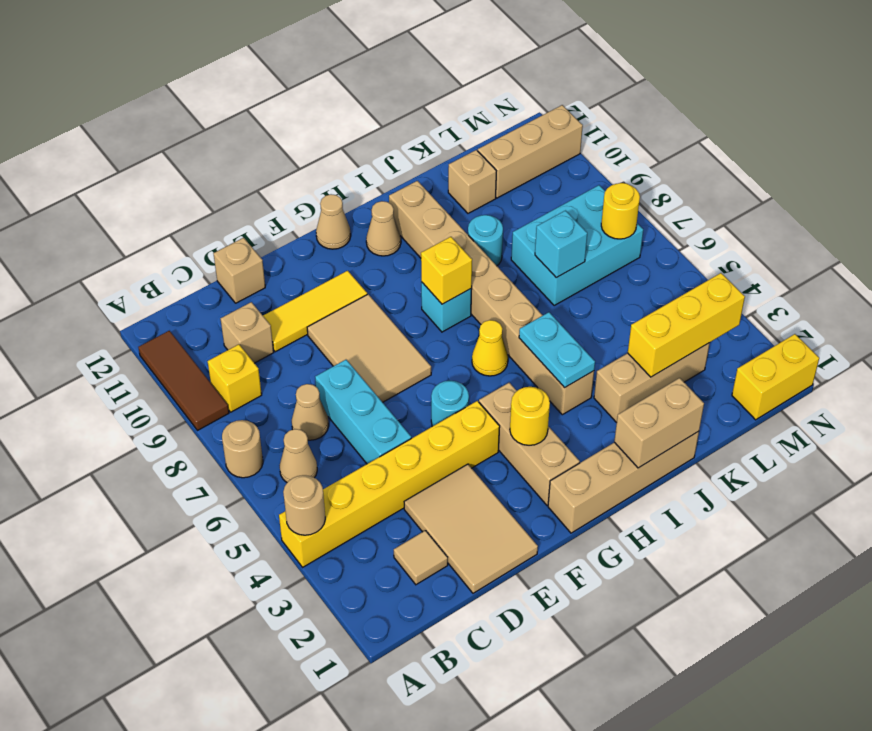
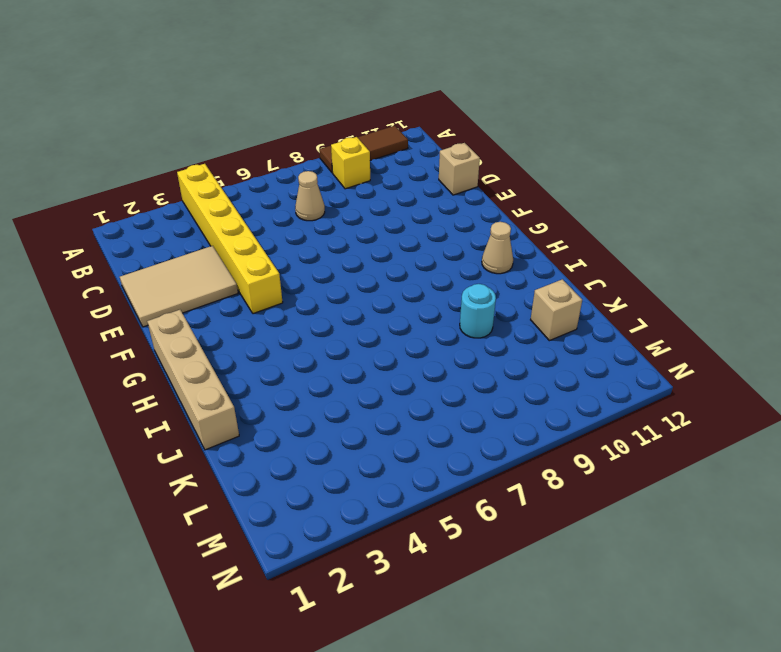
none -> tan round brick A7 level 1
none -> tan cone B6 level 1
none -> tan tile C2 level 1
none -> tan brick C10 level 1

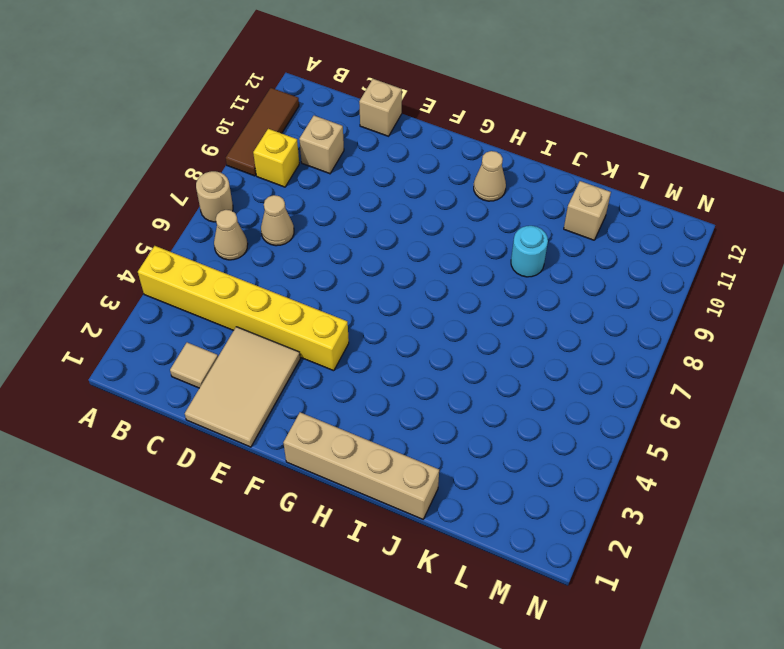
none -> cyan brick D5:D7 level 1
none -> yellow tile D10:F10 level 1
none -> tan tile E7:F9 level 1
none -> cyan round brick F5 level 1

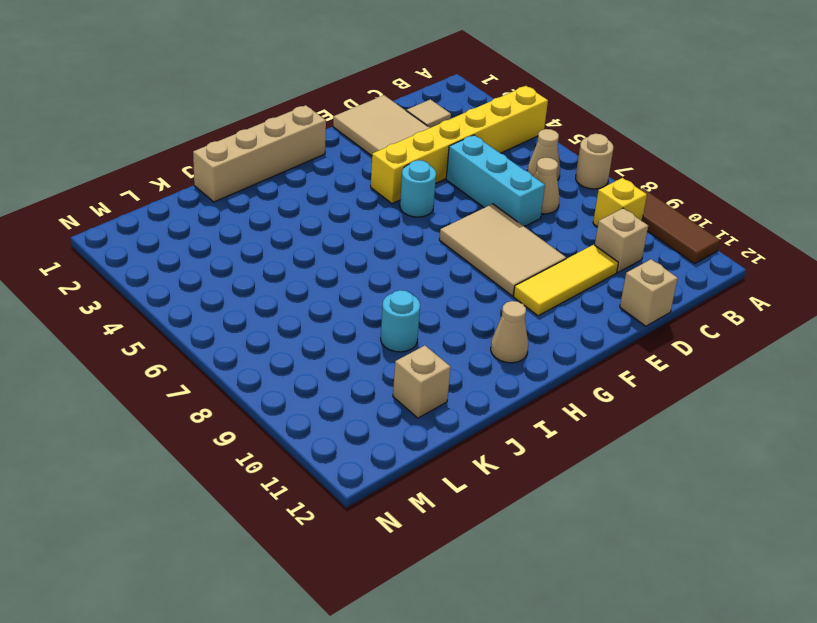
none -> tan brick G2:G4 level 1
none -> tan cone G12 level 1
none -> yellow cone H6 level 1
none -> cyan brick H8 level 1

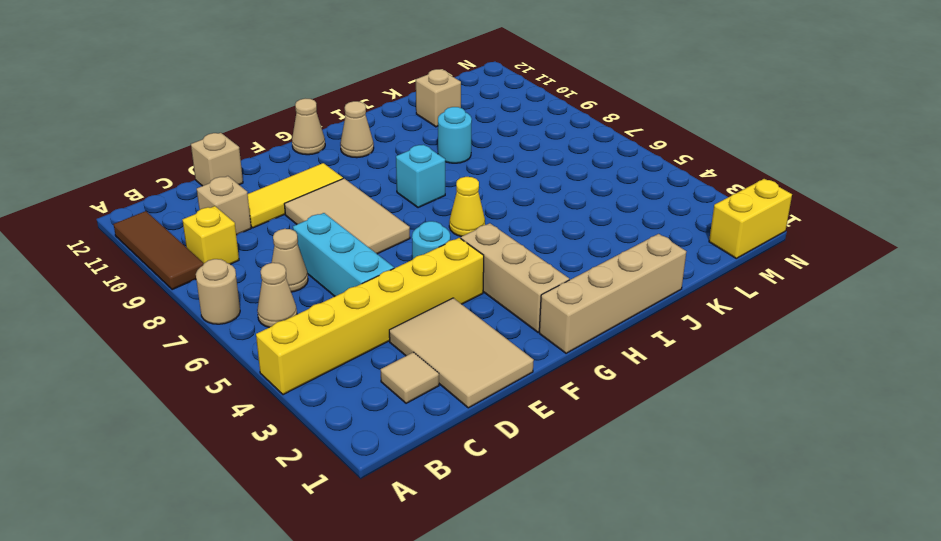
none -> tan brick I4:I11 level 1
none -> tan brick J3:L3 level 1
none -> cyan brick K7:M8 level 1
none -> tan brick L11:N11 level 1

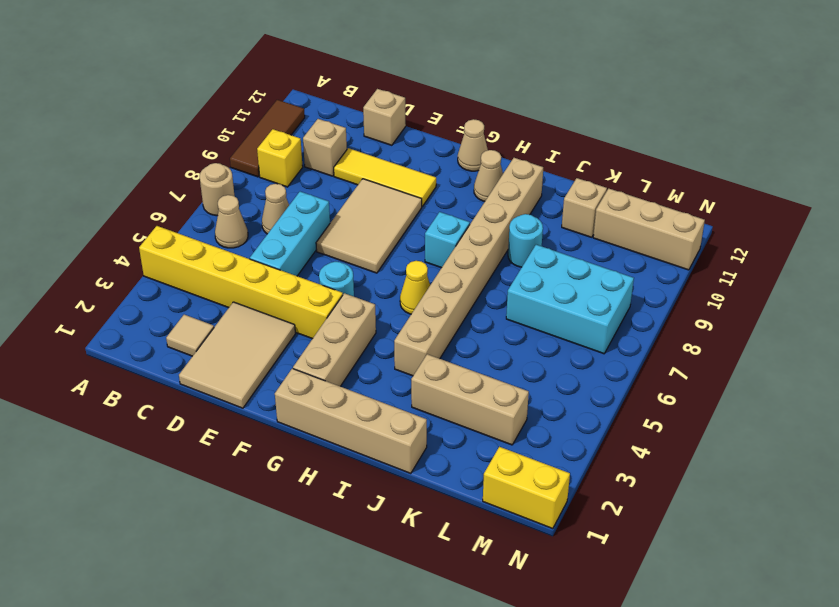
none -> tan round brick A4 level 2
none -> yellow round brick G3 level 2
none -> yellow brick H8 level 2
none -> tan brick I1:J1 level 2

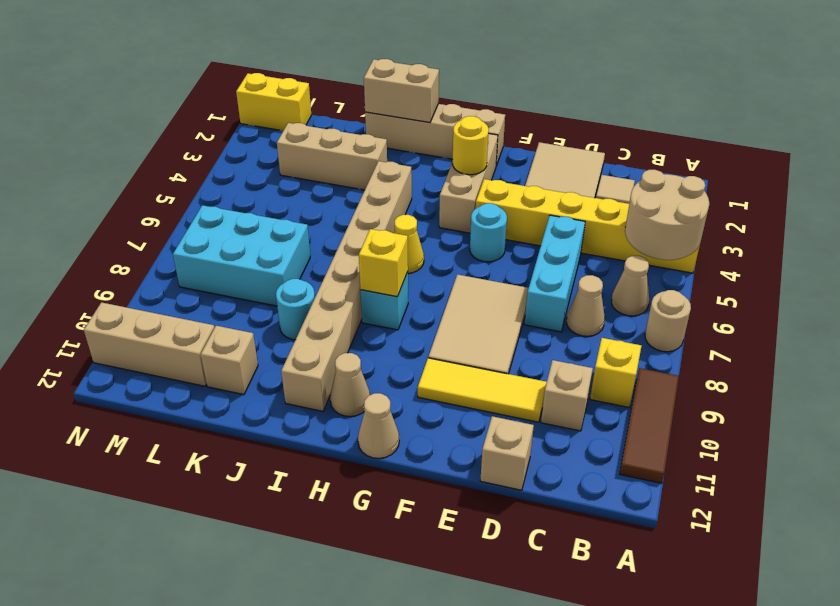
tan round brick A4:B5 level 2 -> tan round brick A4 level 2
none -> cyan plate I4:I5 level 2
none -> yellow brick K3:M3 level 2
none -> cyan brick K7 level 2
none -> yellow round brick M7 level 2

